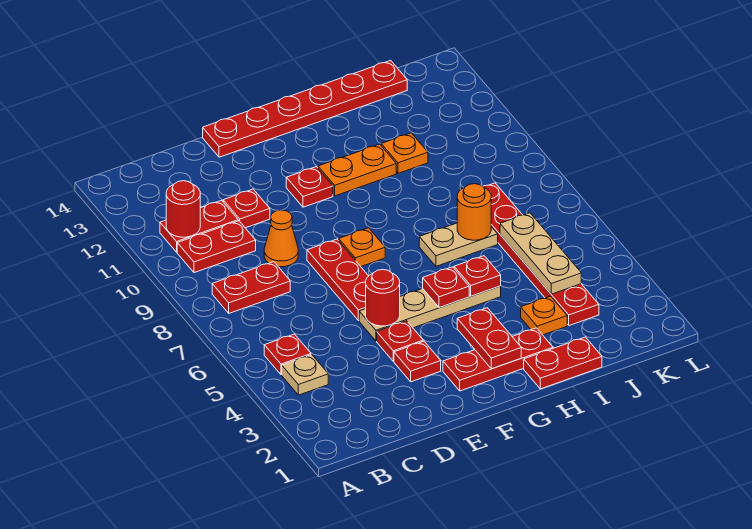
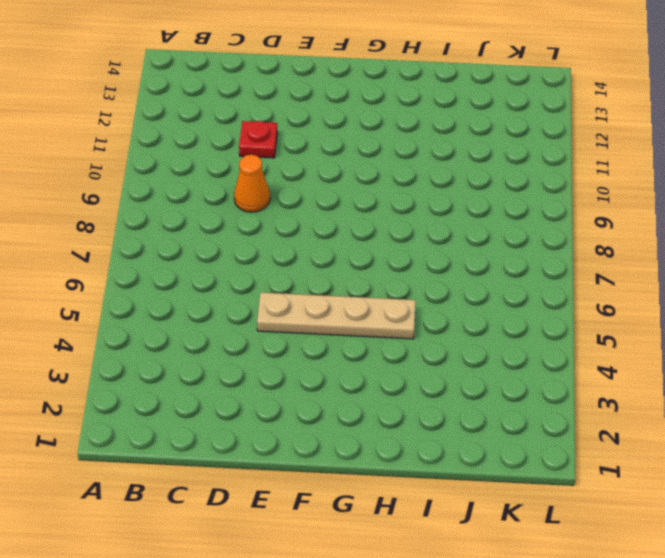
none -> tan plate B4 level 1
none -> red plate B5 level 1
none -> red plate B8:C8 level 1

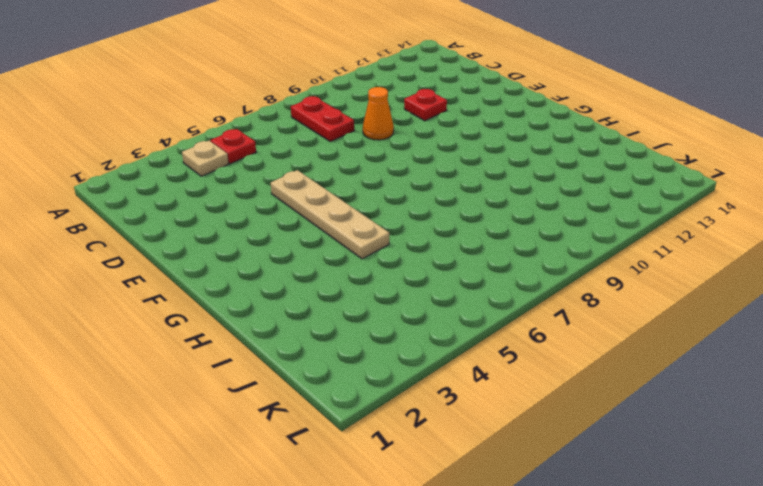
none -> red plate B10:C10 level 1
none -> red plate B11:C11 level 1
none -> red plate E3 level 1

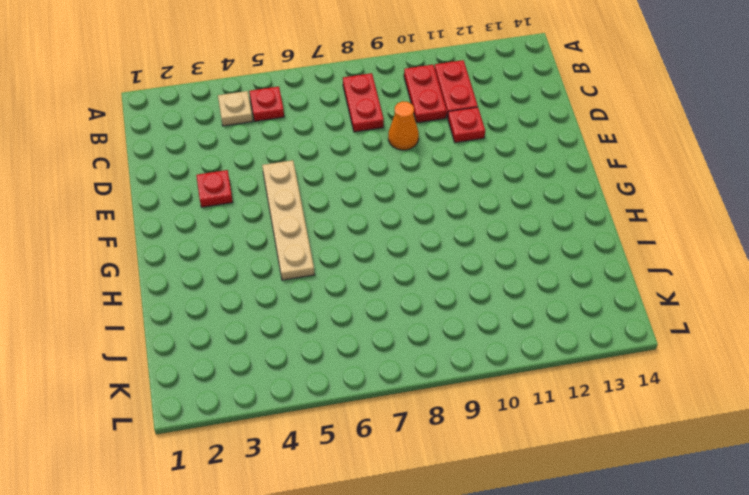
none -> red plate E4 level 1
none -> red plate E6:E8 level 1
none -> red plate E14:J14 level 1

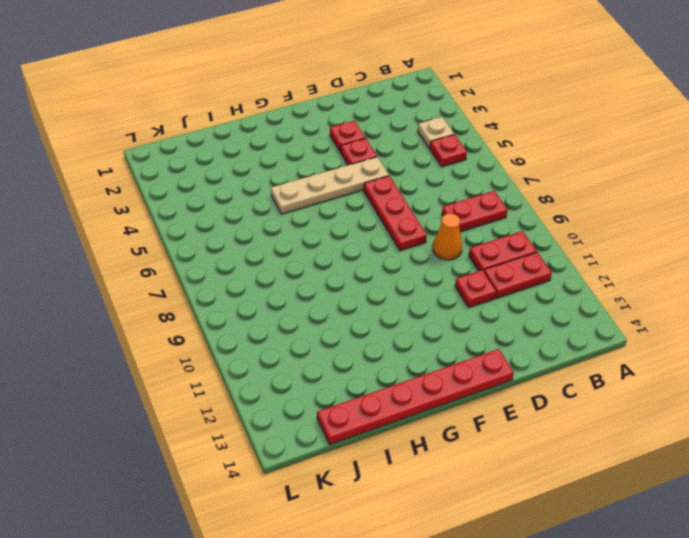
none -> red plate F2:H2 level 1
none -> orange plate F8 level 1
none -> red plate F11 level 1

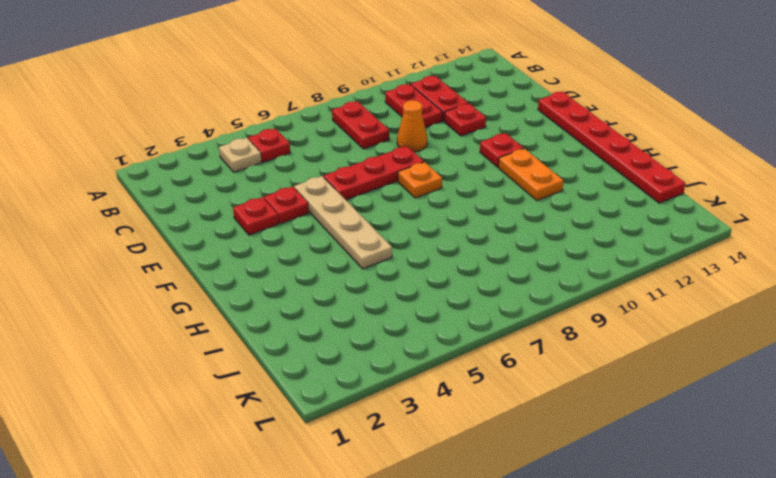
none -> red plate F2:H2 level 1
none -> red plate H1:I1 level 1
none -> tan plate H7:I7 level 1

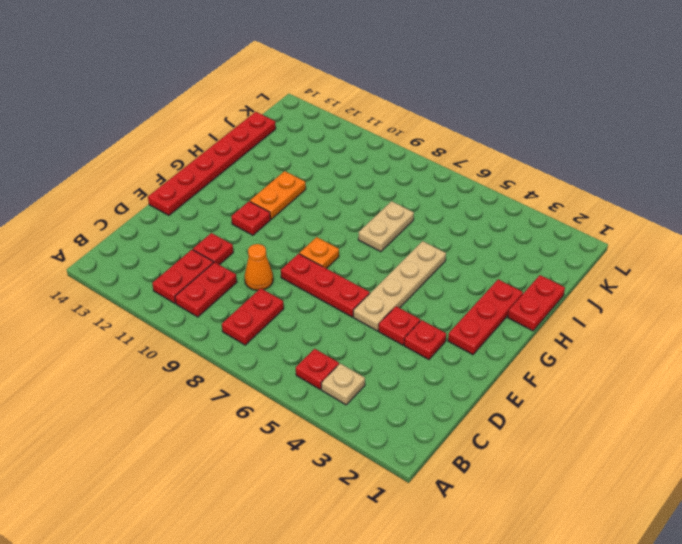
none -> orange plate I3 level 1
none -> orange plate I11 level 1
none -> red plate J3:J8 level 1

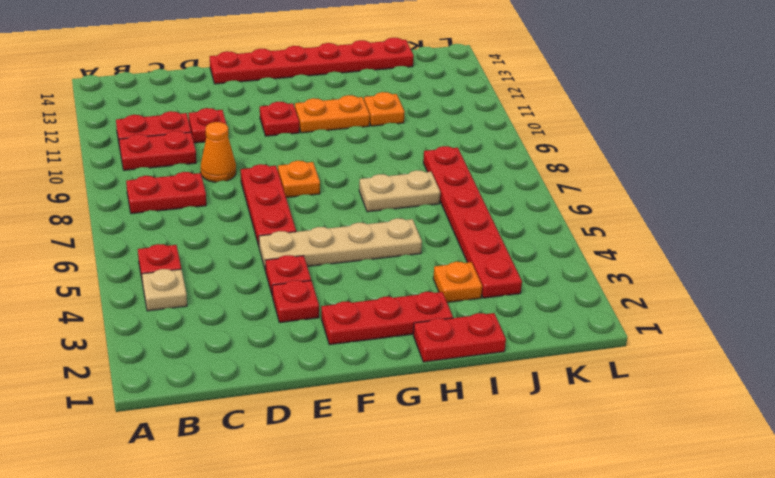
none -> red round brick B11 level 2
none -> red round brick E5 level 2
none -> red plate G2:G3 level 2

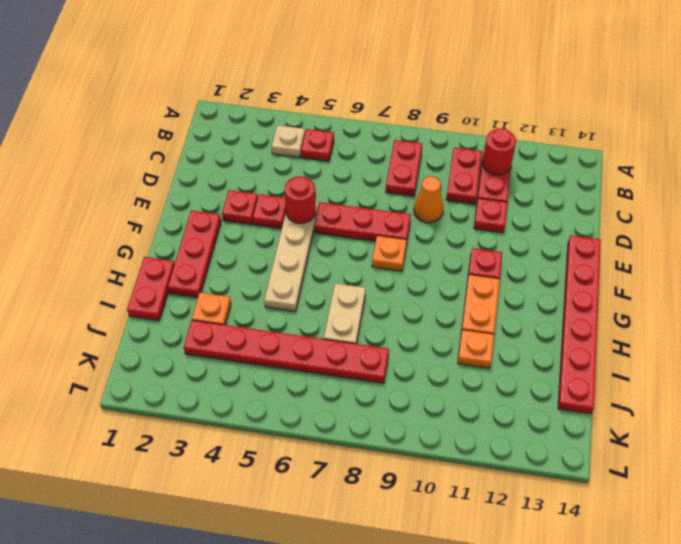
none -> red plate G2:G3 level 2
none -> red plate G5 level 2
none -> red plate H5 level 2

